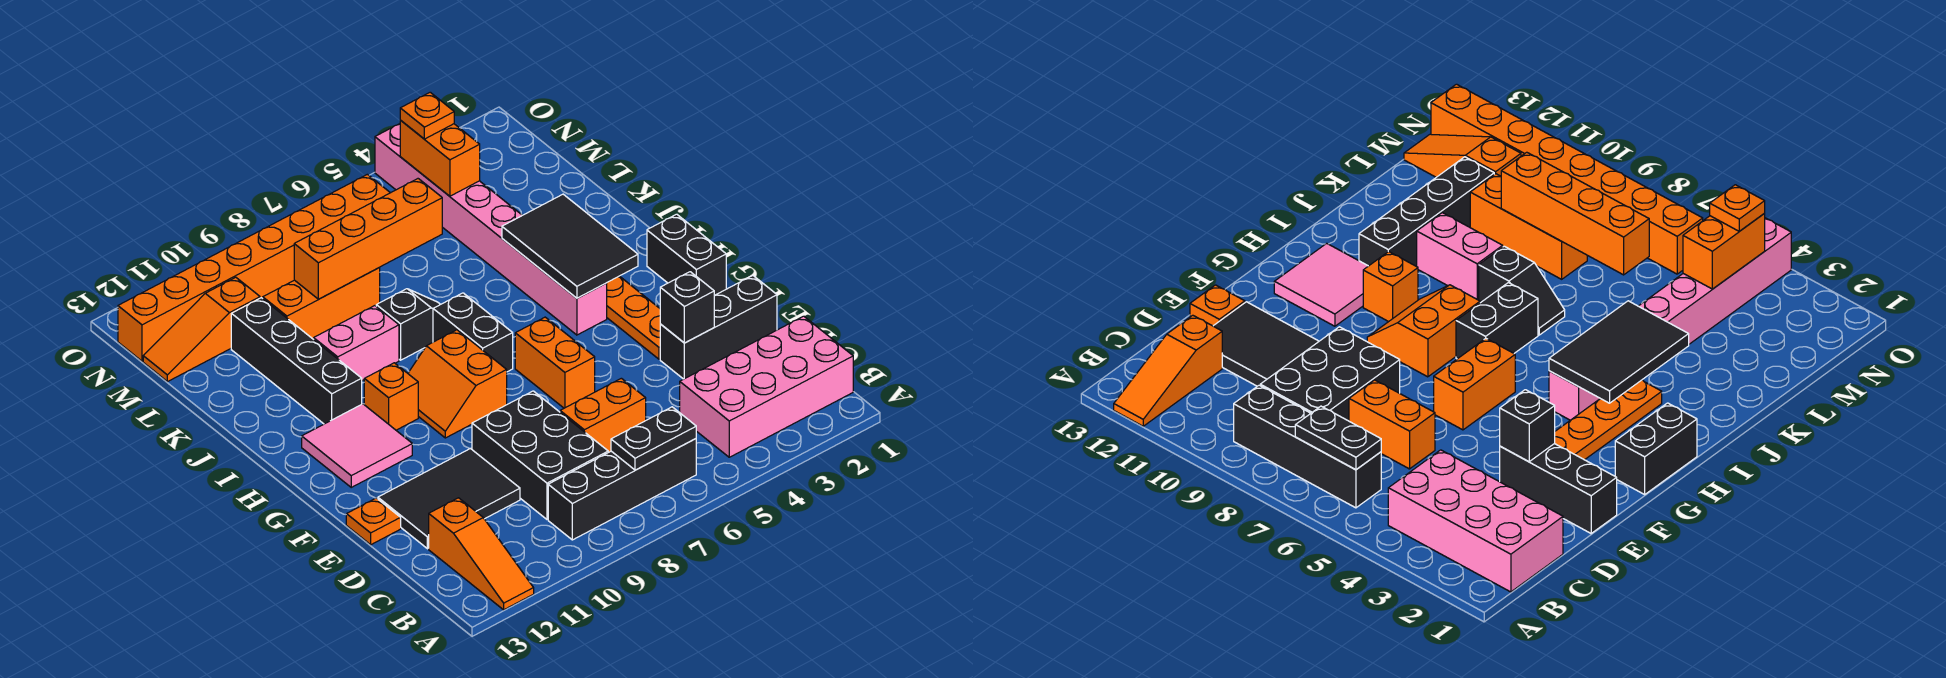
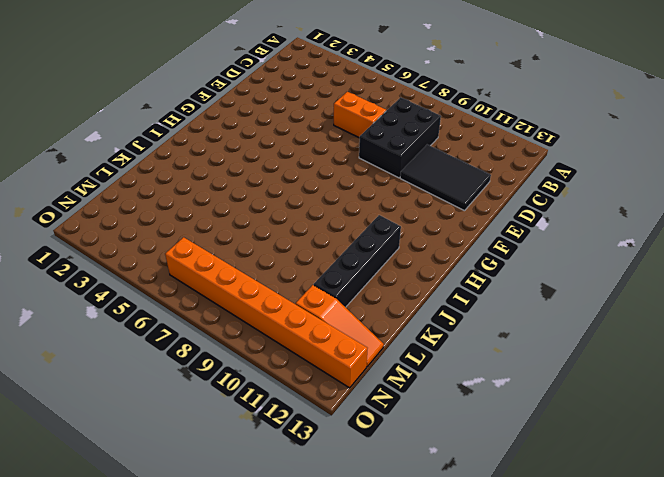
none -> orange slope A12:C12 level 1 top C
none -> pink brick B1:C4 level 1
none -> black brick B6:B9 level 1

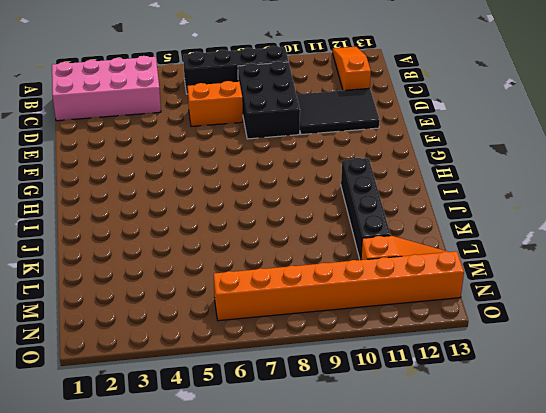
none -> black brick E1:E3 level 1
none -> orange plate E13 level 1
none -> orange plate F3:I3 level 1

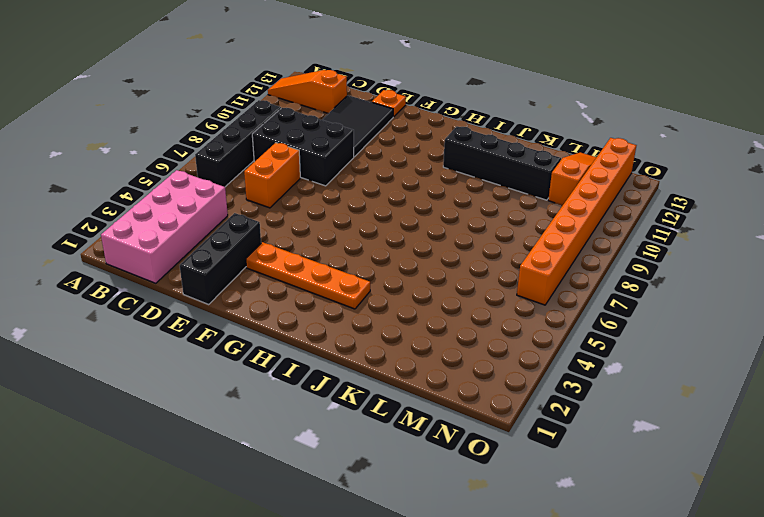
none -> orange brick F6:G6 level 1
none -> black brick G1:H1 level 1
none -> orange slope G8:H9 level 1 top 8

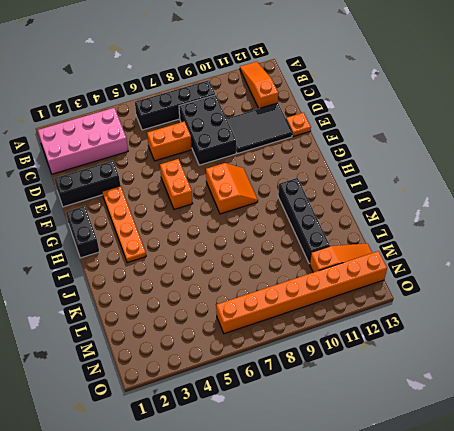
none -> pink tile G11:H12 level 1
none -> pink brick H4:O4 level 1
none -> black brick H7:I7 level 1

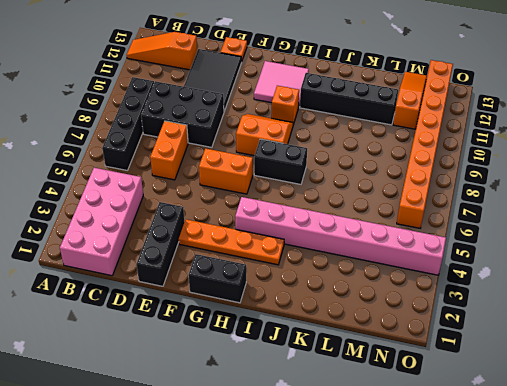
none -> black slope J7:J8 level 1 top 8
none -> pink brick J9:J10 level 1
none -> orange brick L8:L10 level 1

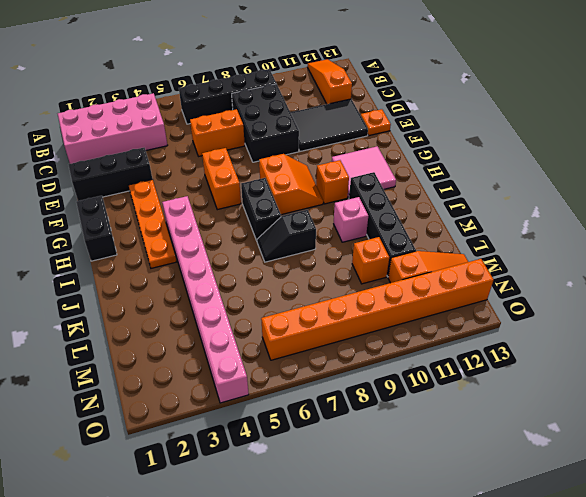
pink brick J10 level 1 -> pink brick J9:J10 level 1
orange brick L10 level 1 -> orange brick L8:L10 level 1
none -> black plate B6:B7 level 2
none -> black brick E3 level 2
none -> black tile H3:J4 level 2

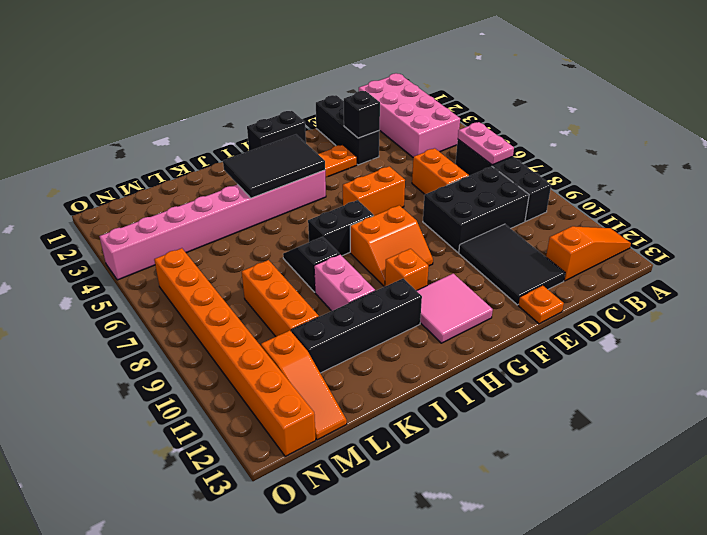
pink plate B6:B7 level 2 -> black plate B6:B7 level 2
none -> orange brick L6:L9 level 2
none -> orange brick M4:N4 level 2
none -> orange plate N4 level 3

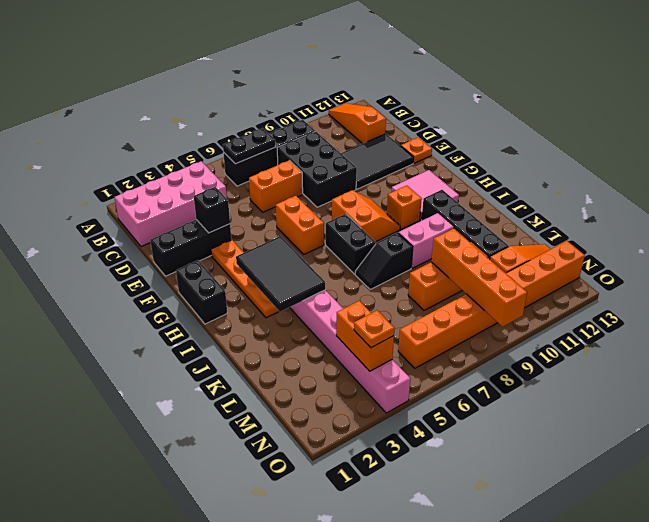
orange brick L9:O9 level 2 -> orange brick L6:L9 level 2

